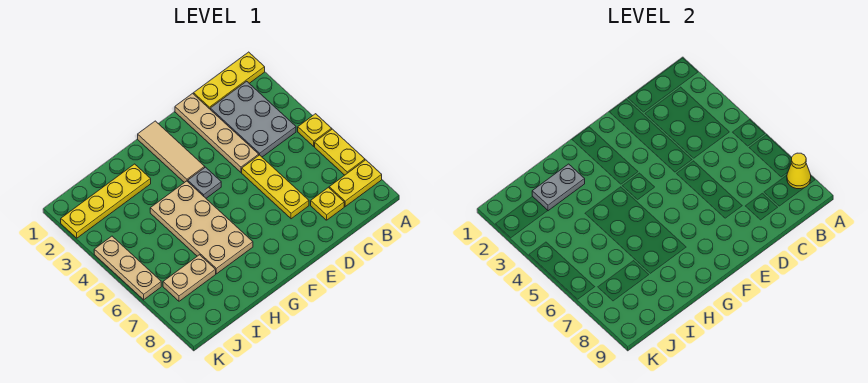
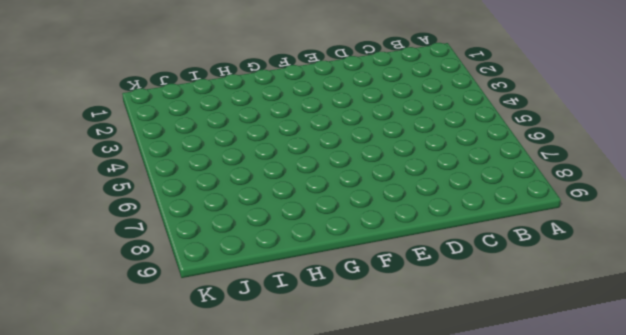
none -> yellow plate A1:C1 level 1
none -> yellow plate A5 level 1
none -> yellow plate A6:A7 level 1

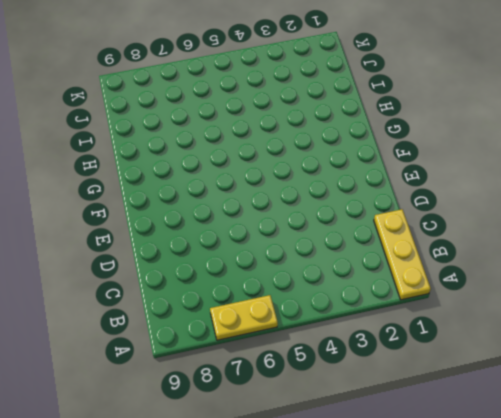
none -> yellow plate A5 level 1
none -> yellow plate A8:B8 level 1
none -> grey plate B2:C4 level 1

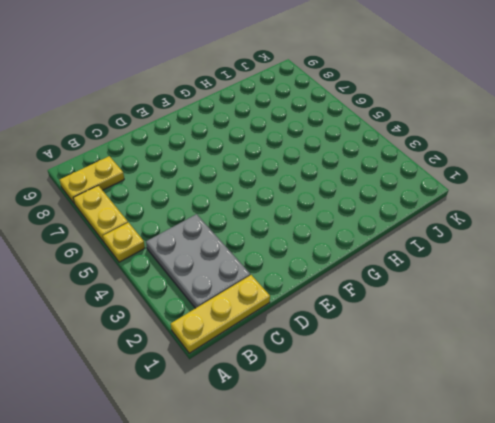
none -> yellow plate C8 level 1
none -> tan plate D1:D4 level 1
none -> yellow plate D5:D7 level 1

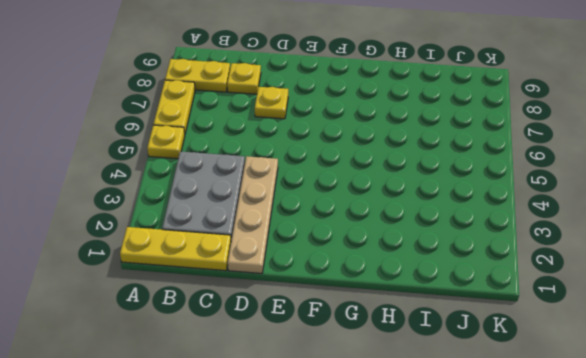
yellow plate D7 level 1 -> yellow plate D5:D7 level 1
none -> tan tile F1:F3 level 1
none -> grey plate F4 level 1
none -> tan plate G4:H7 level 1

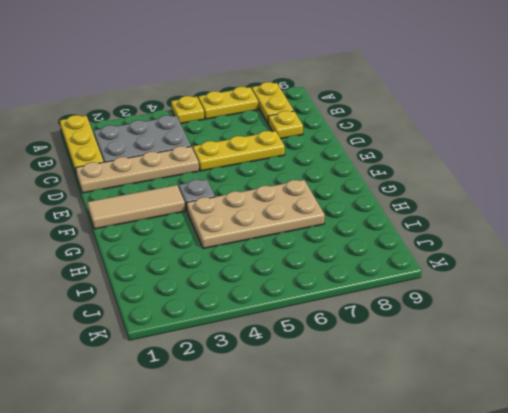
none -> yellow plate H2:K2 level 1
none -> tan plate I7:J7 level 1
none -> tan plate K4:K6 level 1

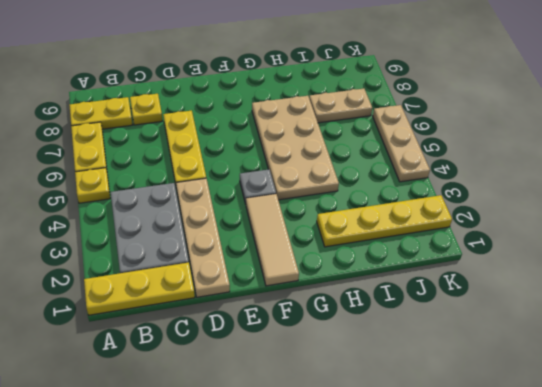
none -> yellow cone A8 level 2
none -> grey plate H2:I2 level 2

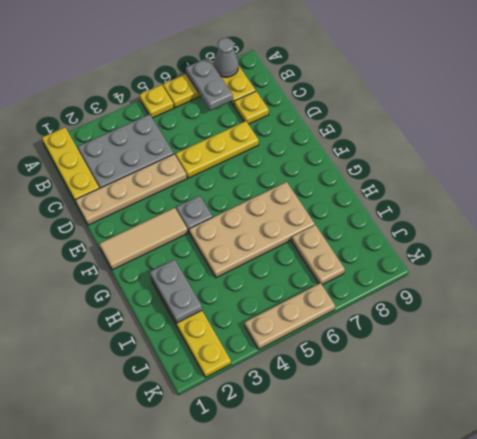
grey plate A7:B7 level 2 -> none
grey cone A8 level 2 -> yellow cone A8 level 2

